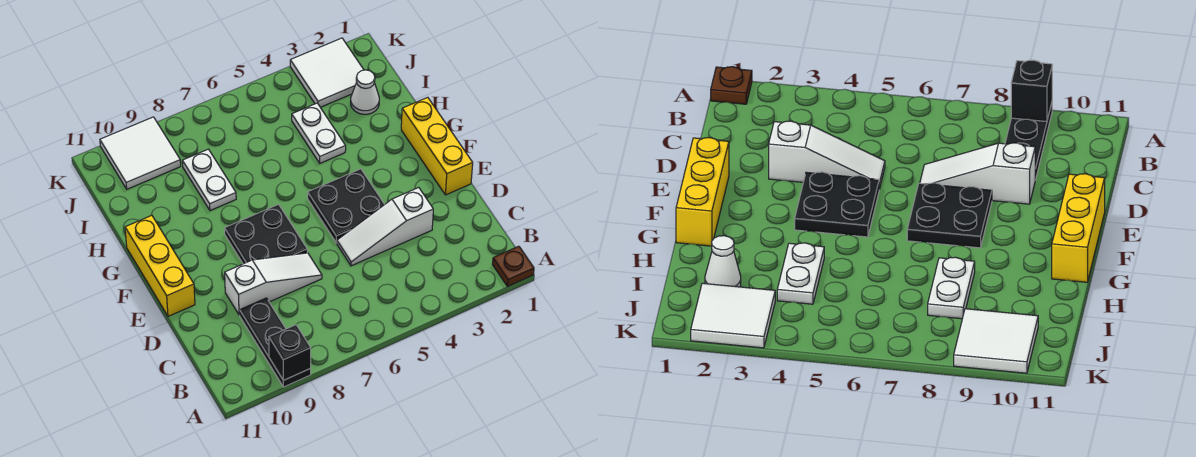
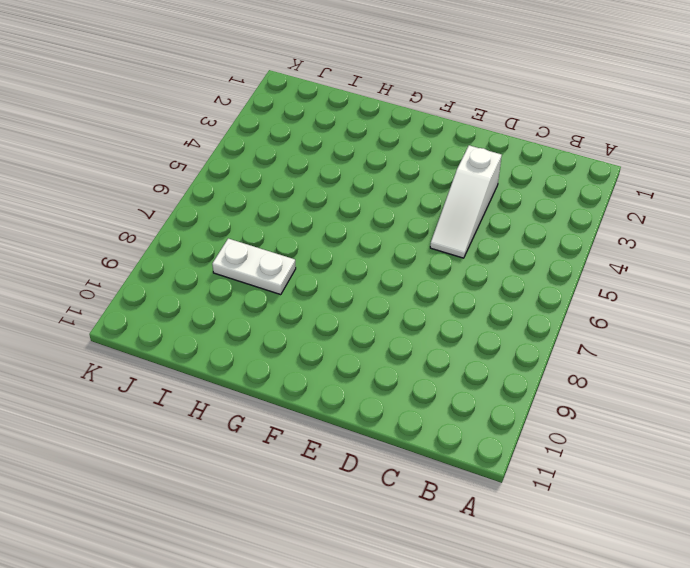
none -> brown plate A1 level 1
none -> black plate A9:C9 level 1
none -> white slope D7:D9 level 1 top 9

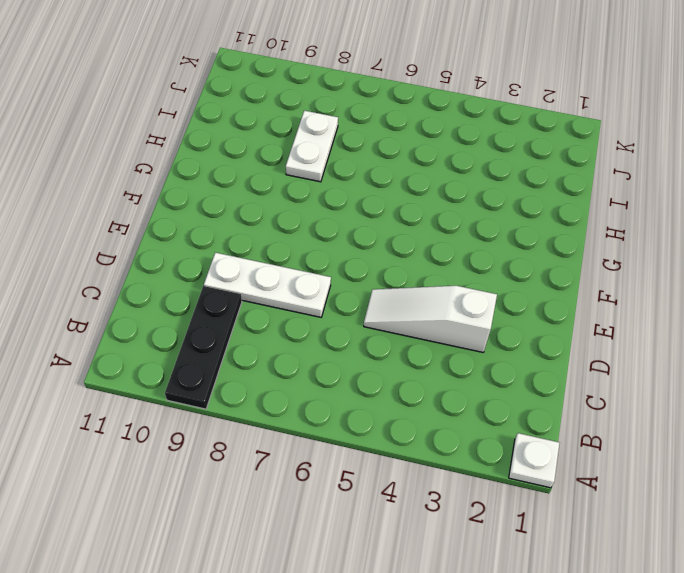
white plate A1 level 1 -> brown plate A1 level 1
white plate D7:D9 level 1 -> white slope D7:D9 level 1 top 9
none -> yellow brick E1:G1 level 1
none -> black plate E4:F5 level 1
none -> black plate E7:F8 level 1

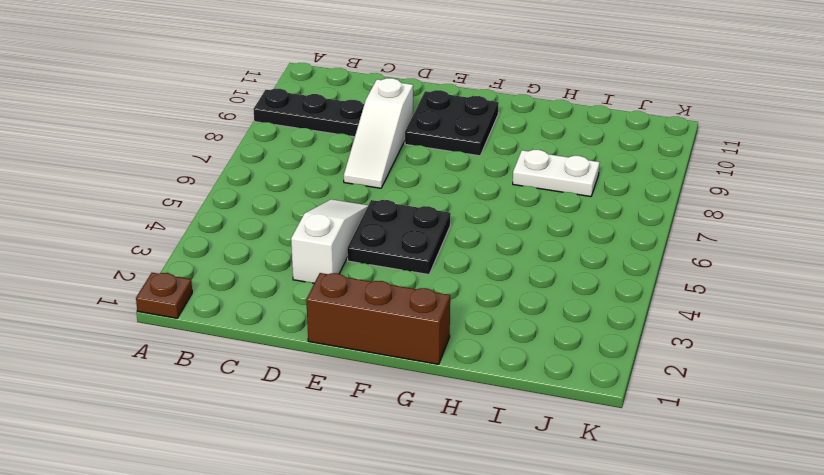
brown brick E1:G1 level 1 -> yellow brick E1:G1 level 1
black plate E9:F10 level 1 -> black plate E7:F8 level 1
none -> yellow brick E11:G11 level 1
none -> white plate H4:I4 level 1
none -> white cone I2 level 1

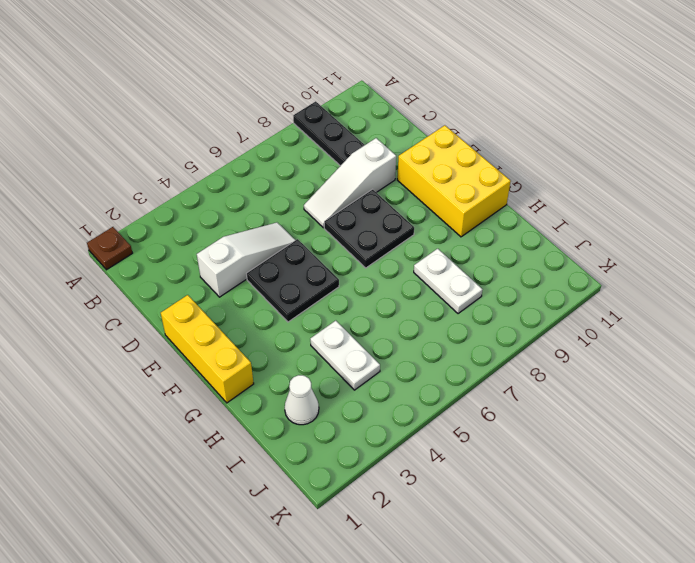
yellow brick E10:G11 level 1 -> yellow brick E11:G11 level 1
none -> white tile J2:K3 level 1
none -> white tile J9:K10 level 1
none -> black brick A9 level 2

